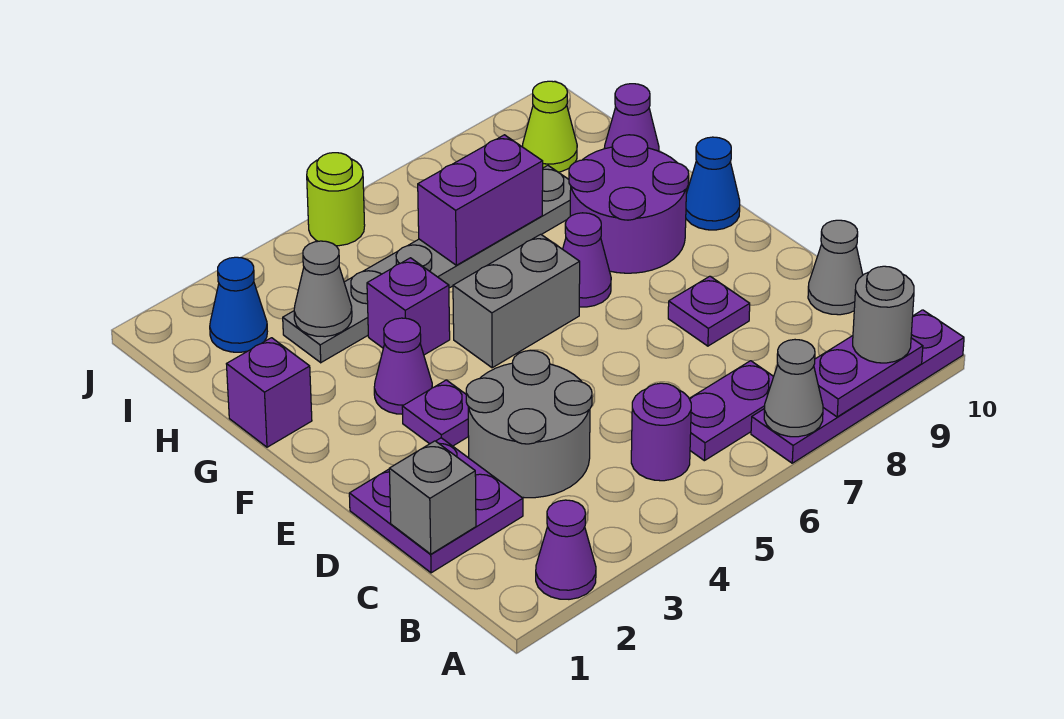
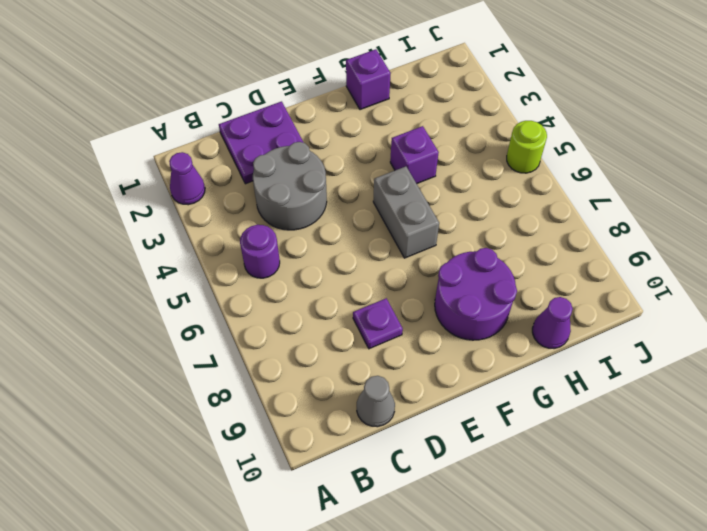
none -> purple plate A7:A10 level 1
none -> purple plate B6:B7 level 1
none -> purple plate E3 level 1

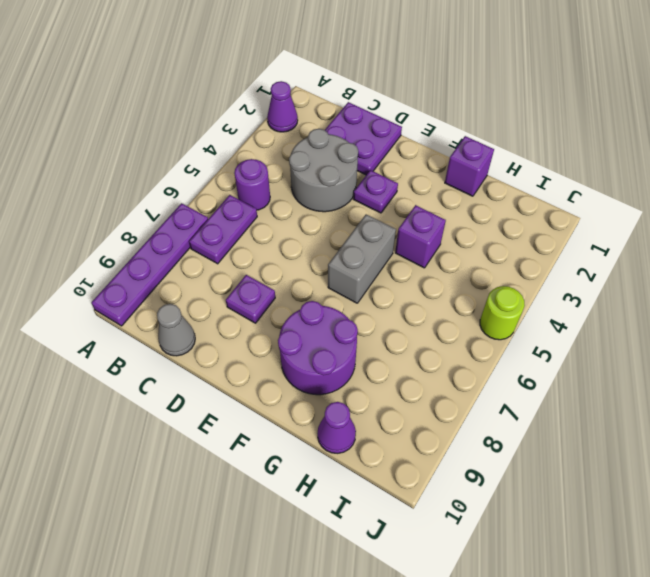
none -> purple cone F3 level 1
none -> purple cone F7 level 1
none -> blue cone F10 level 1

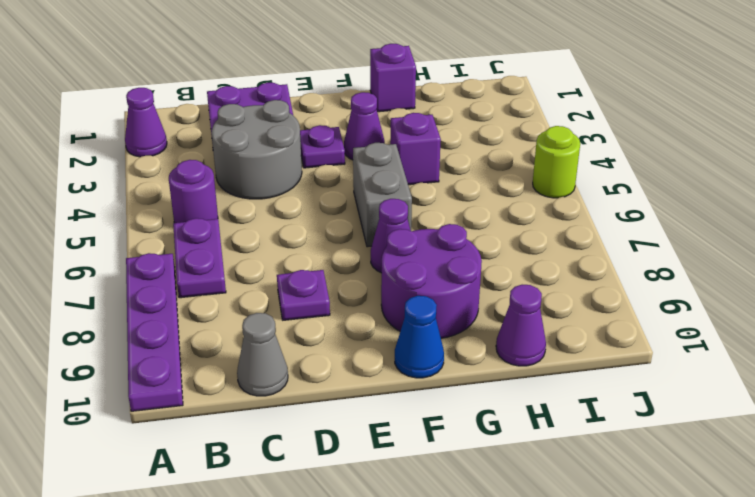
none -> grey plate H3:H8 level 1
none -> blue cone I2 level 1
none -> lime cone I9 level 1

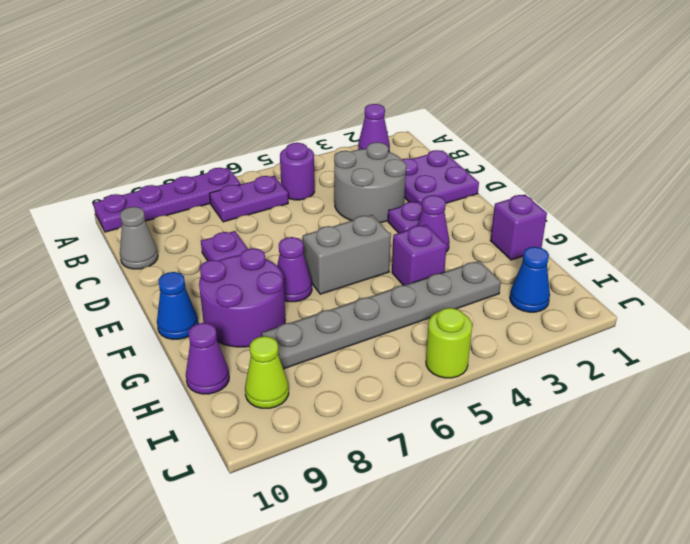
none -> grey cone A7 level 2
none -> purple plate A8:A9 level 2
none -> grey brick C1 level 2

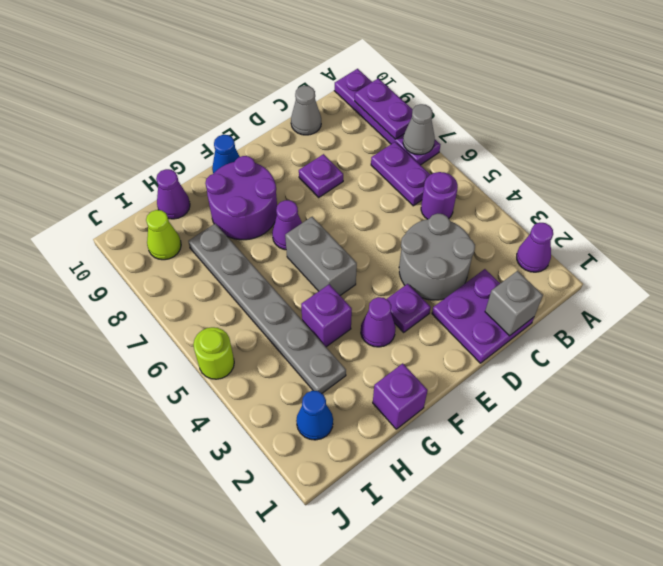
none -> grey cone H3 level 2
none -> purple brick H6:H7 level 2
none -> grey round brick A9 level 3

